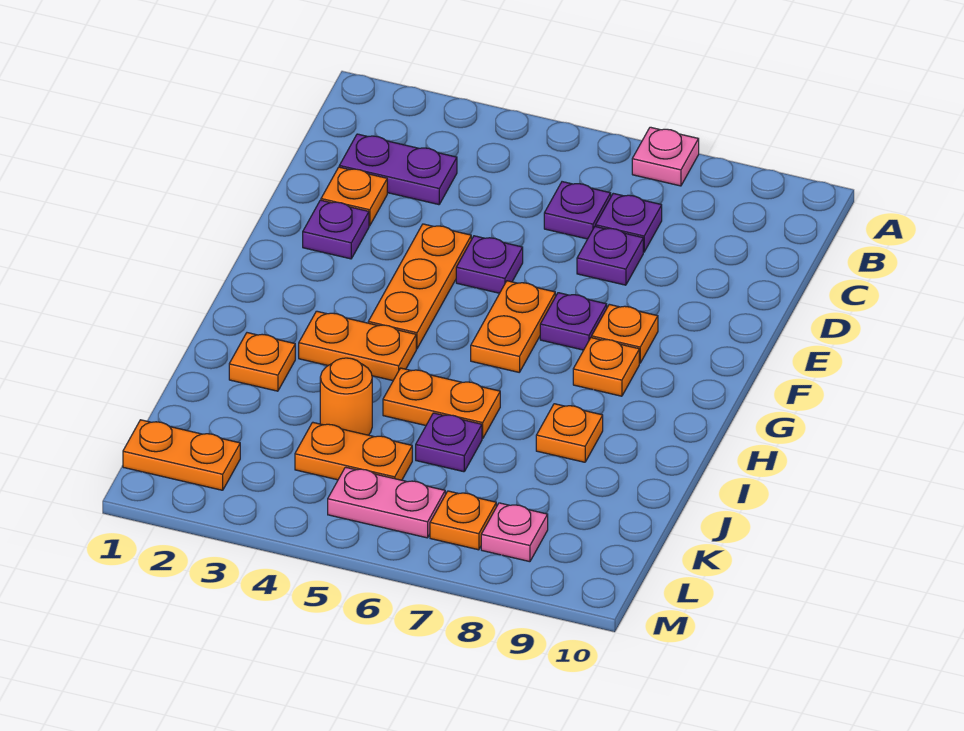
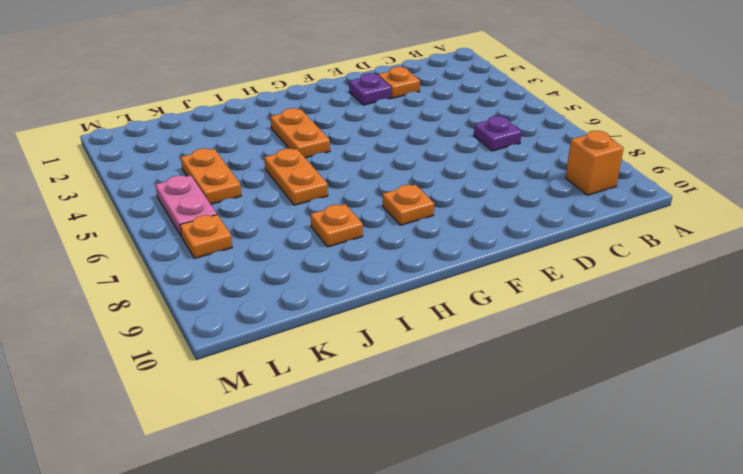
orange brick B9 level 1 -> none
none -> pink plate A7 level 1
none -> purple plate C2:C3 level 1
none -> purple plate C7 level 1

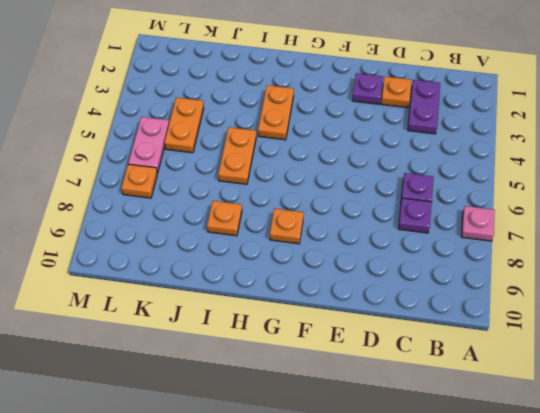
none -> purple plate D7 level 1
none -> orange plate E4:G4 level 1
none -> purple plate E5 level 1

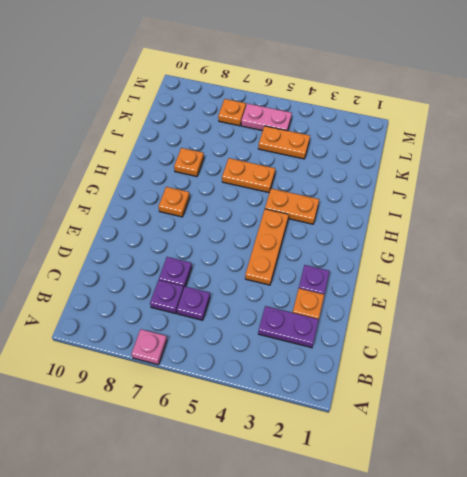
none -> purple plate E5 level 1
none -> orange plate F6:G6 level 1
none -> purple plate F7 level 1

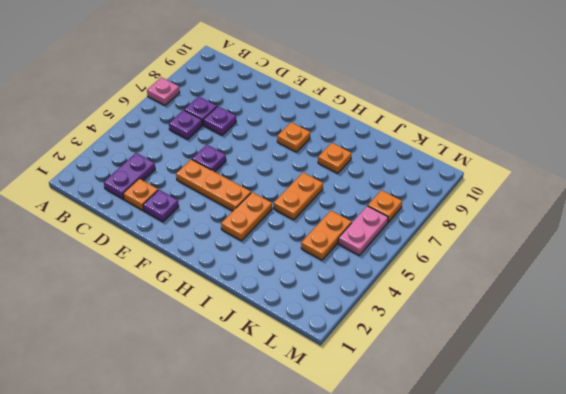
none -> orange plate F6:G6 level 1
none -> purple plate F7 level 1
none -> orange plate F8 level 1

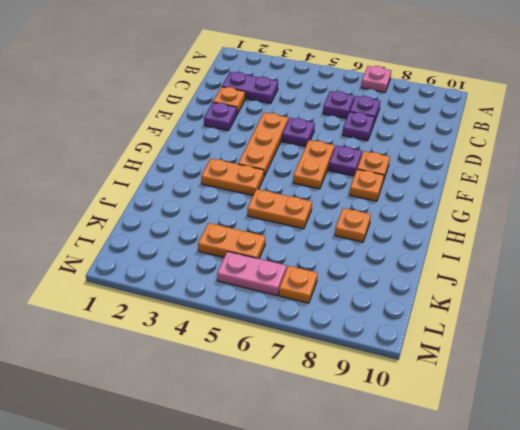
none -> orange plate I2 level 1
none -> orange round brick J4 level 1
none -> purple plate J6 level 1

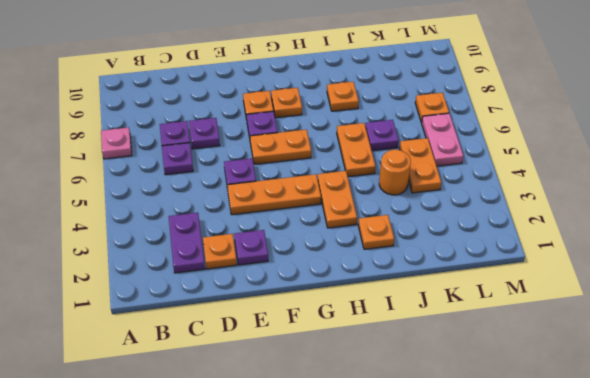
none -> orange plate L1:L2 level 1
none -> pink plate L8 level 1

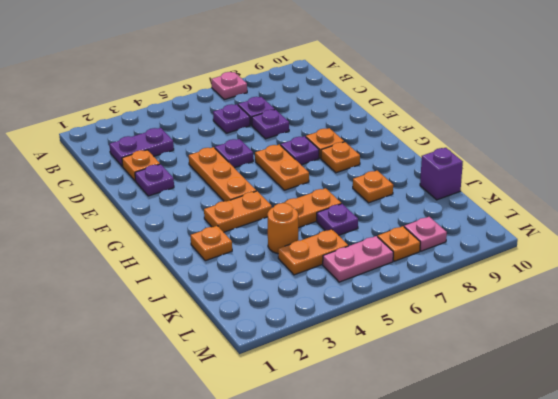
purple brick J10 level 1 -> none
none -> orange plate L1:L2 level 1

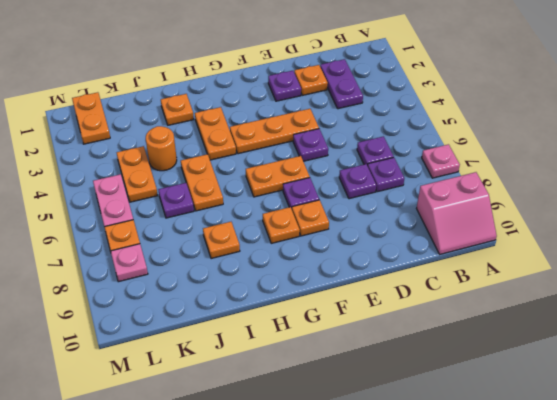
pink slope A9:B10 level 1 top 9 -> none

